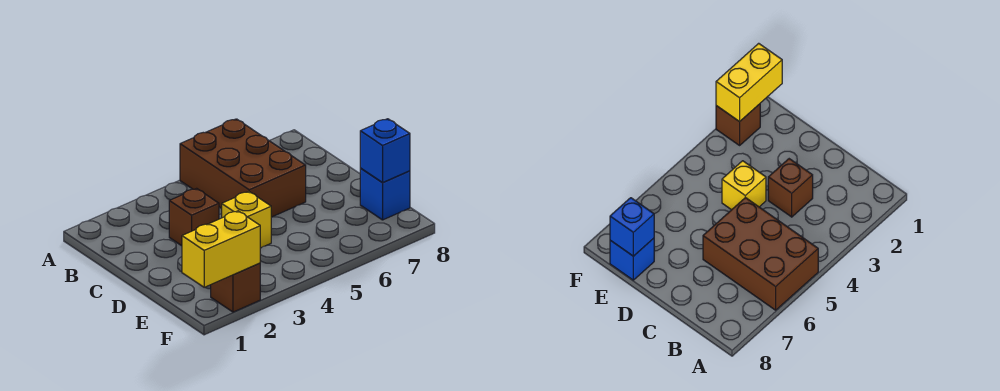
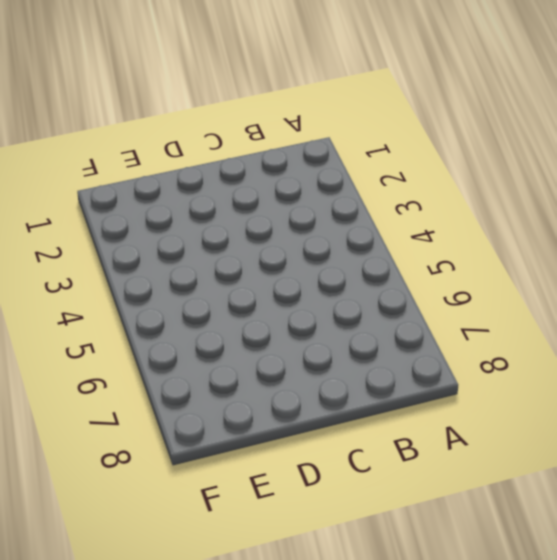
none -> brown brick A5:C6 level 1
none -> brown brick C3 level 1

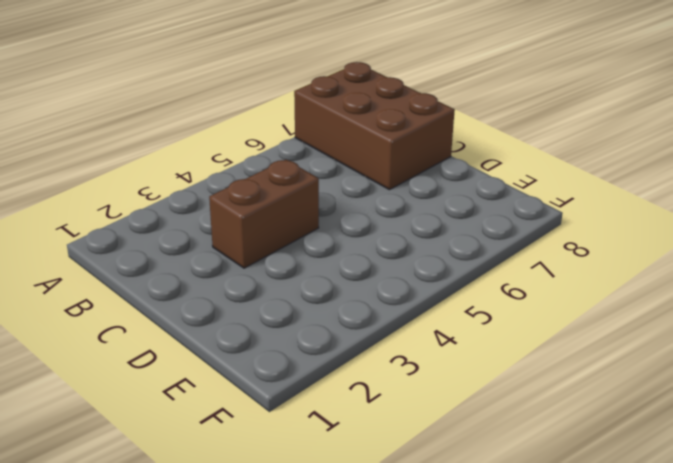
brown brick A7:C8 level 1 -> brown brick A5:C6 level 1
brown brick C3:C4 level 1 -> brown brick C3 level 1
none -> yellow brick D4 level 1
none -> blue brick E8 level 1

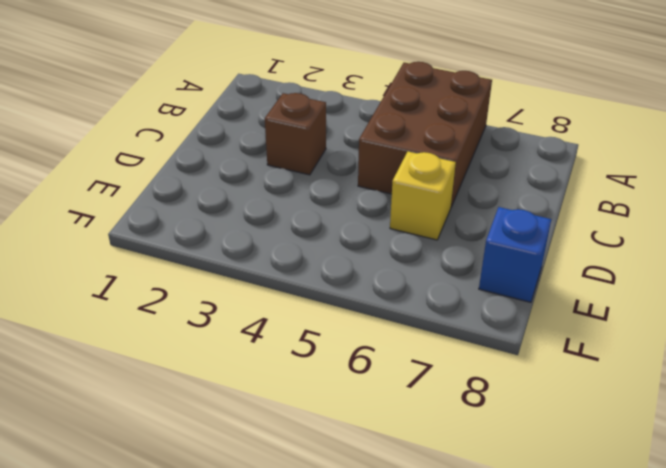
yellow brick D6 level 1 -> yellow brick D4 level 1
none -> brown brick F2 level 1
none -> blue brick E8 level 2

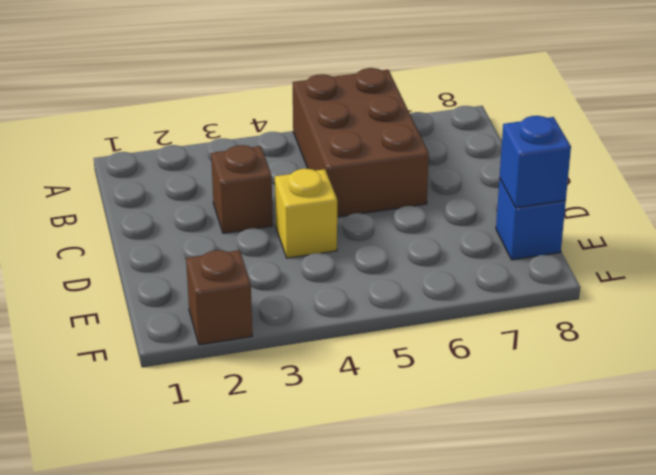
none -> yellow brick F1:F2 level 2

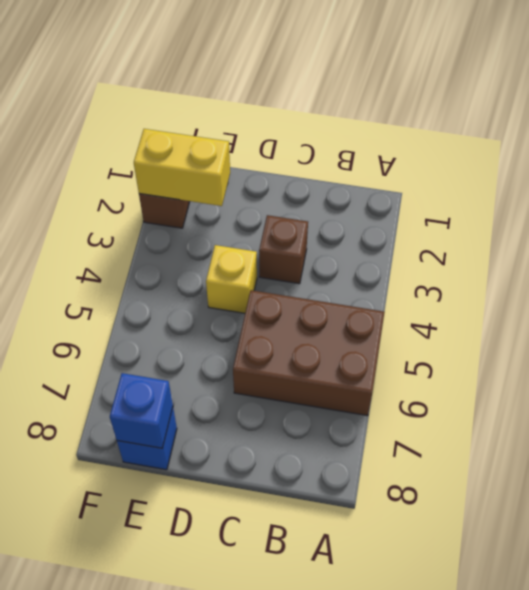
yellow brick E2:F2 level 2 -> yellow brick F1:F2 level 2

